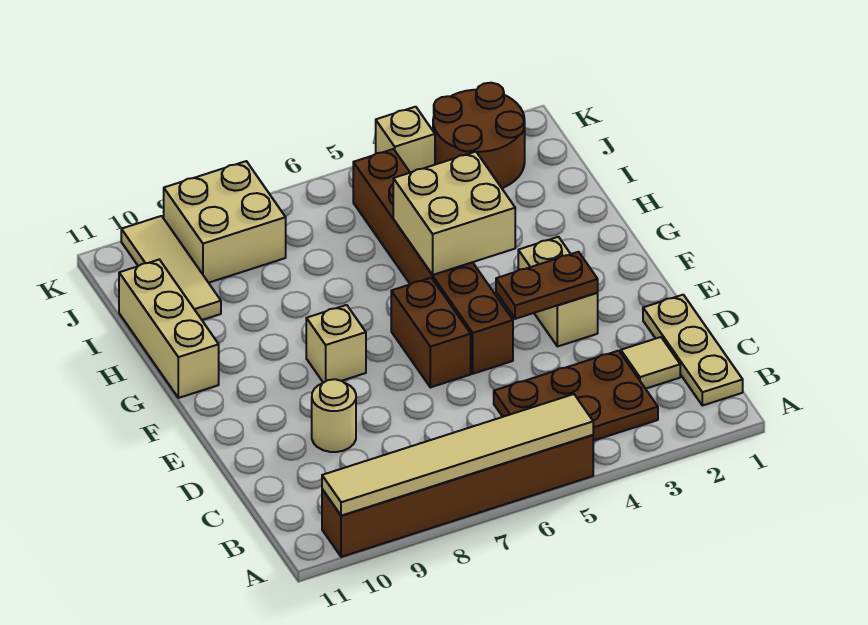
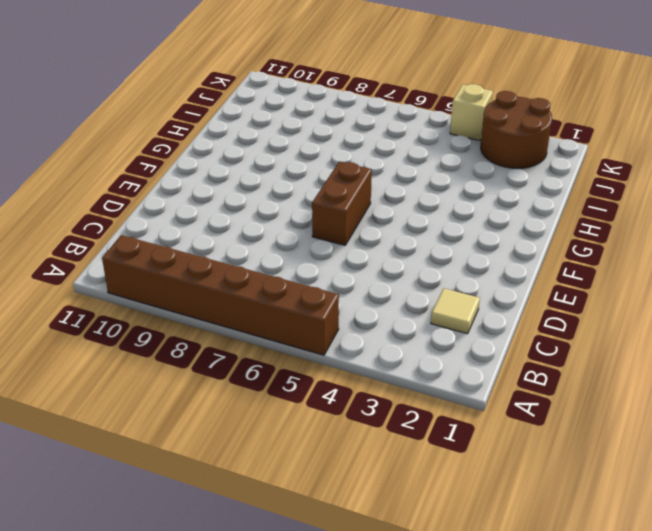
none -> tan plate B1:D1 level 1
none -> brown plate B3:C5 level 1
none -> tan round brick D9 level 1

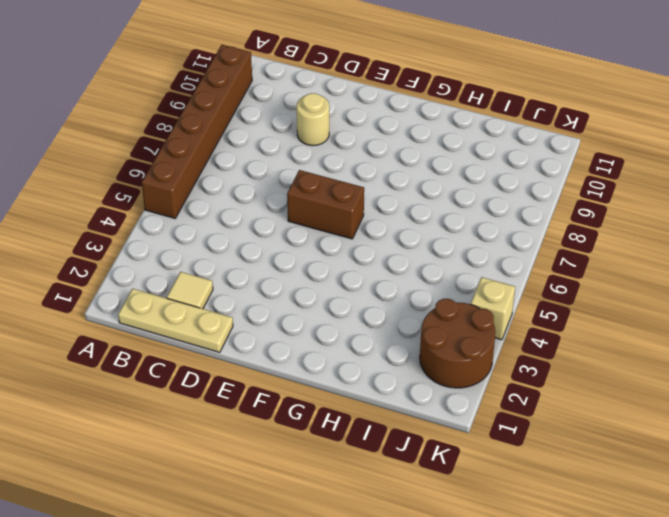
none -> brown plate B3:C5 level 1
none -> tan brick E3:F3 level 1
none -> brown brick E5:J5 level 1

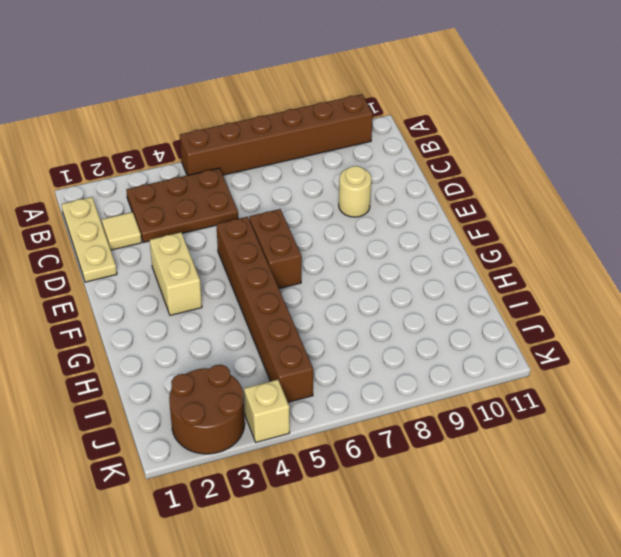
none -> tan brick F8 level 1
none -> tan brick G11:I11 level 1
none -> tan tile I10:K10 level 1

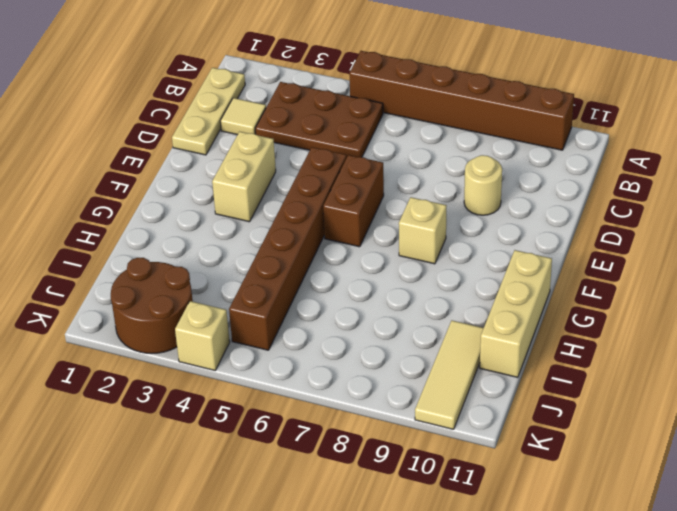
none -> tan brick J8:K9 level 1
none -> tan tile A5:A10 level 2
none -> brown plate E3:E4 level 2

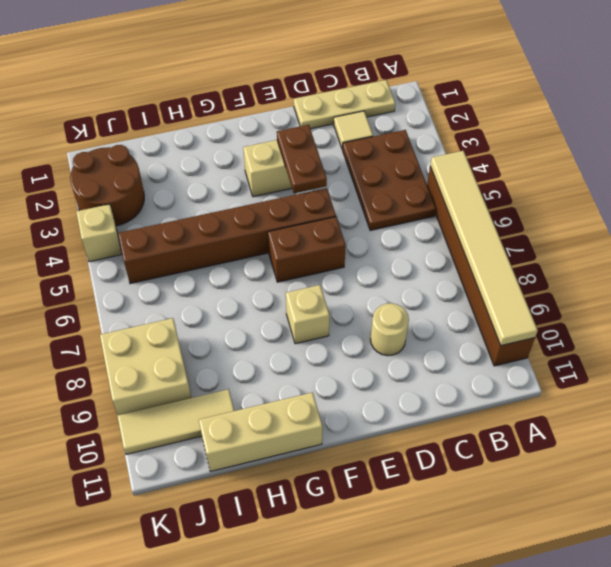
none -> tan brick G4:H5 level 2

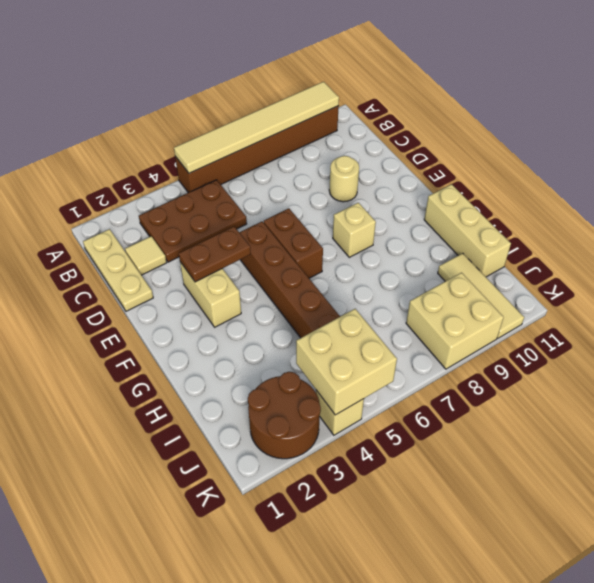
tan brick J4:K5 level 2 -> tan brick G4:H5 level 2

